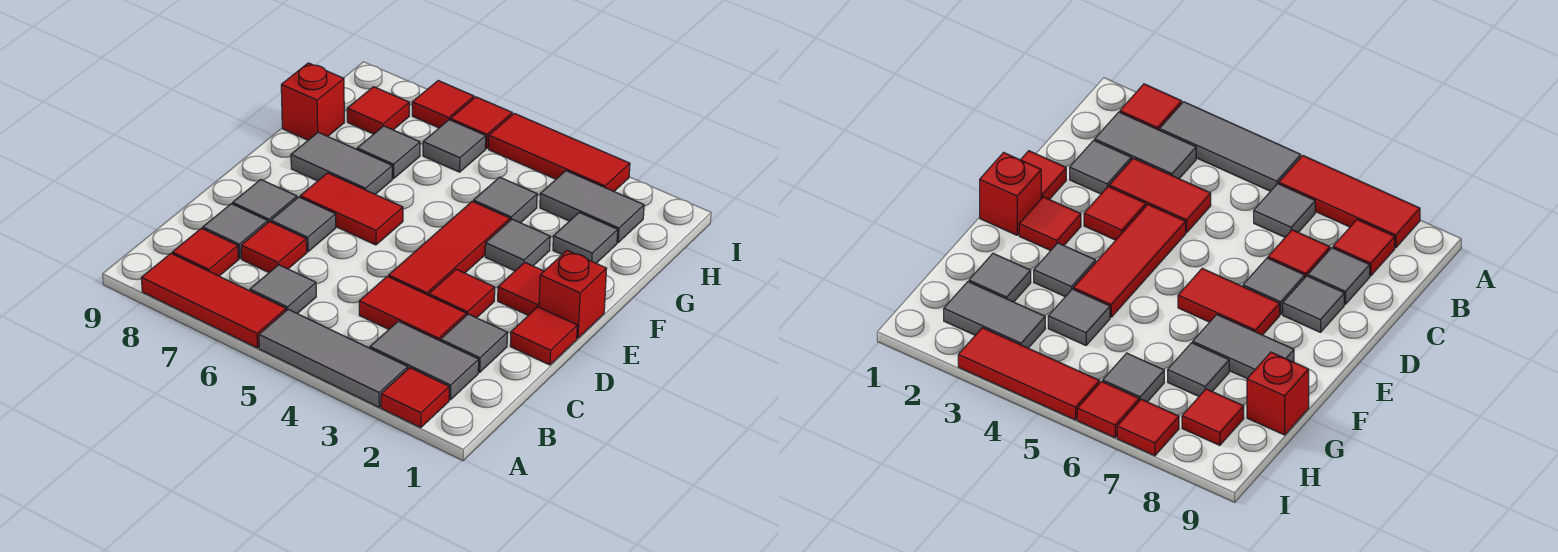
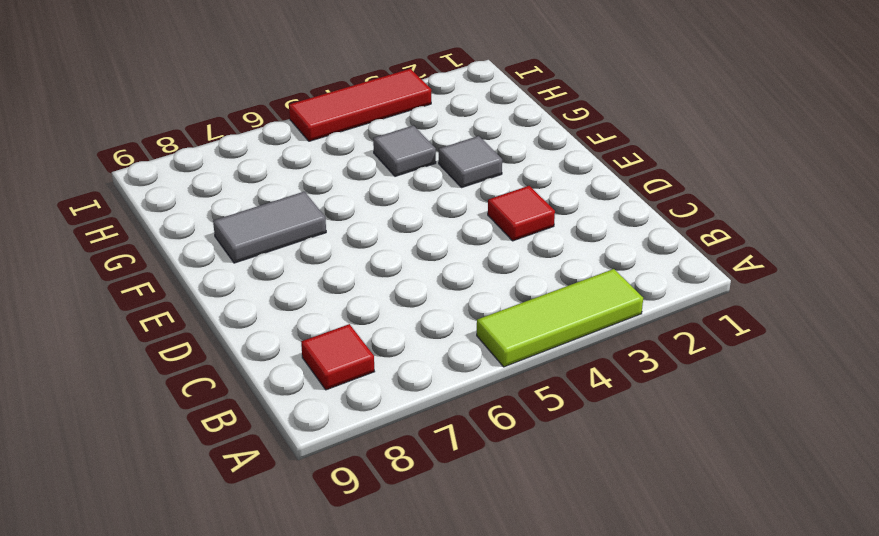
lime tile A3:A5 level 1 -> grey tile A3:A5 level 1
none -> red tile A2 level 1
none -> red tile A6:A8 level 1
none -> grey tile B2:B3 level 1
none -> grey tile B6 level 1

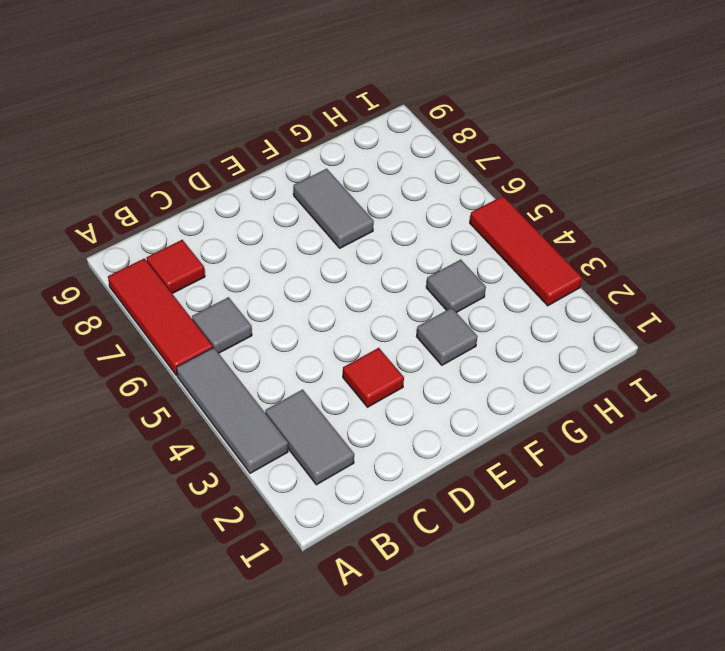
none -> red tile A2 level 1
none -> grey tile C2 level 1
none -> red tile C3:C4 level 1
none -> red tile C7 level 1

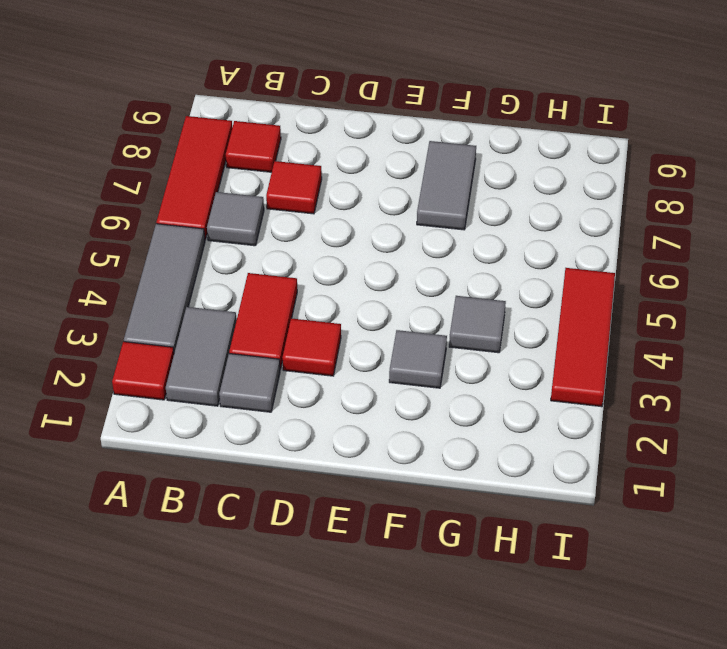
none -> grey tile C8 level 1
none -> red tile D1 level 1
none -> red tile D4:F4 level 1
none -> grey tile D7 level 1

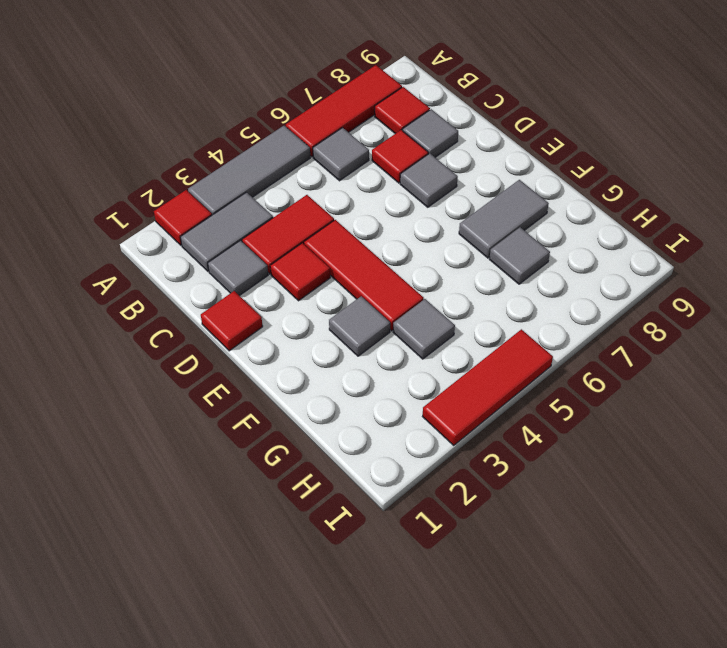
none -> grey tile D8 level 1
none -> red brick E1 level 1
none -> red tile E2 level 1
none -> red tile E6:E7 level 1

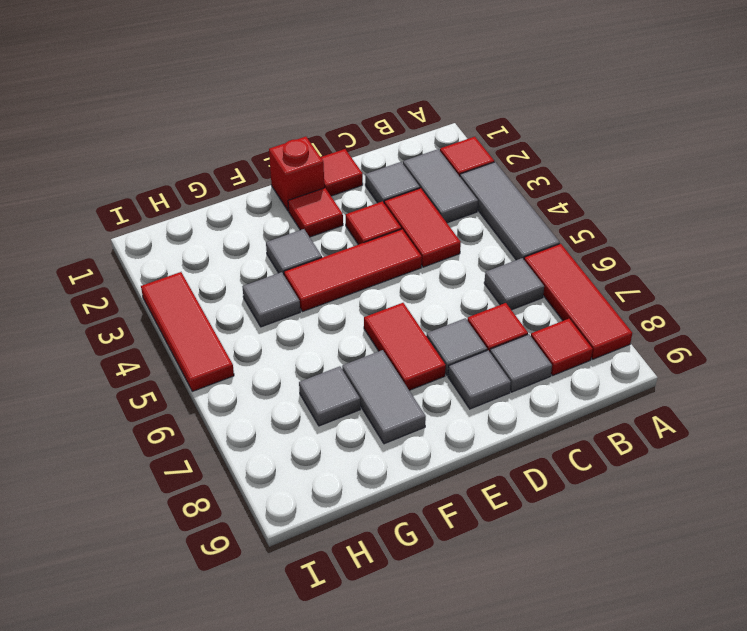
none -> grey tile G2 level 1
none -> red brick G9 level 1
none -> grey tile H2:H3 level 1
none -> grey tile H6 level 1

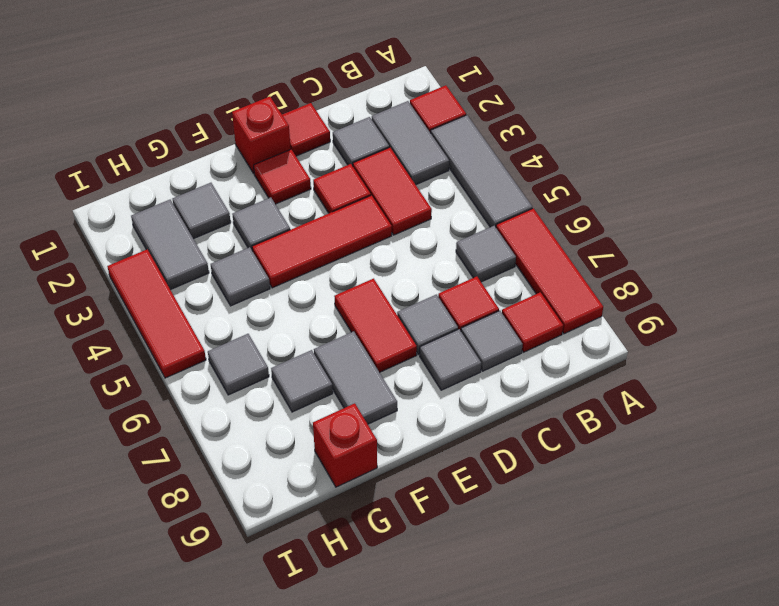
none -> red tile H8 level 1
none -> red tile I6 level 1
none -> red tile I7 level 1

